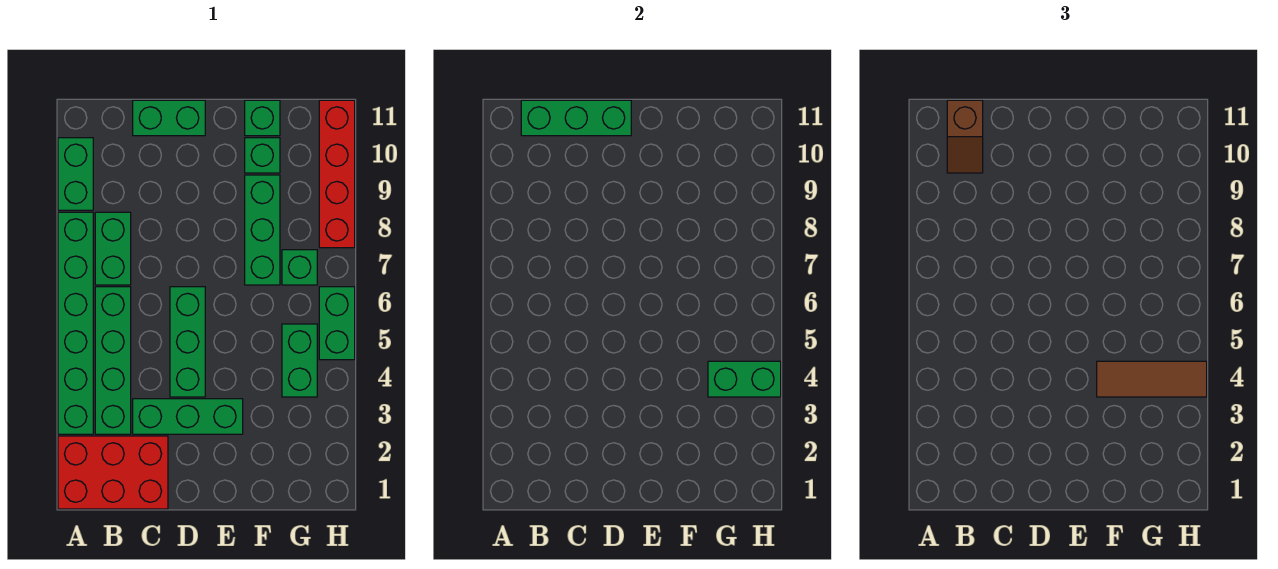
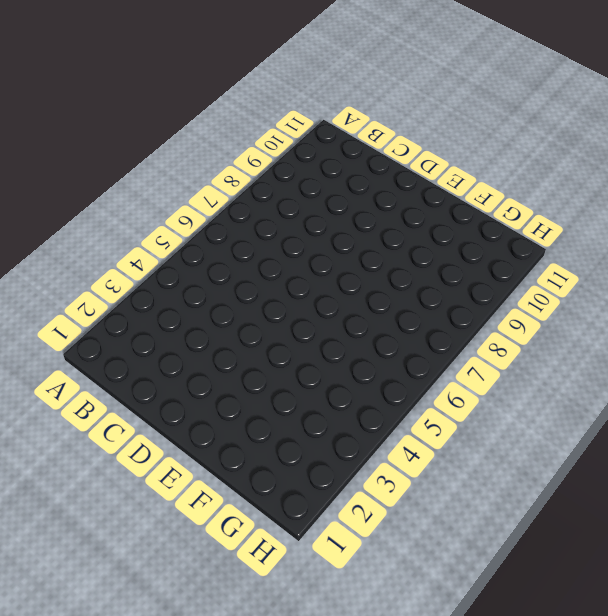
none -> red brick A1:C2 level 1
none -> green brick A3:A8 level 1
none -> green brick A9:A10 level 1

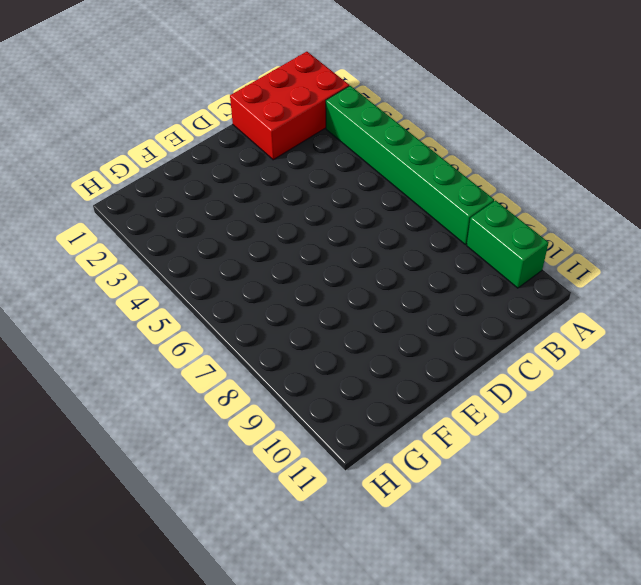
none -> green brick B3:B6 level 1
none -> green brick B7:B8 level 1
none -> green brick C3:E3 level 1

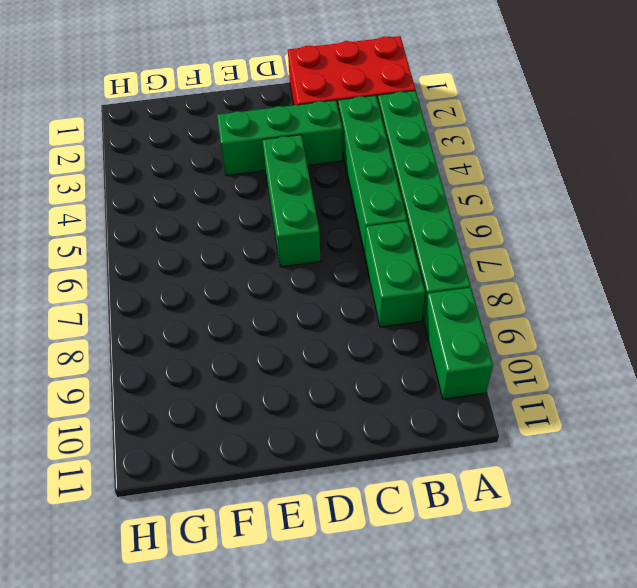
none -> green brick C11:D11 level 1
none -> green brick F7:F9 level 1
none -> green brick F10 level 1

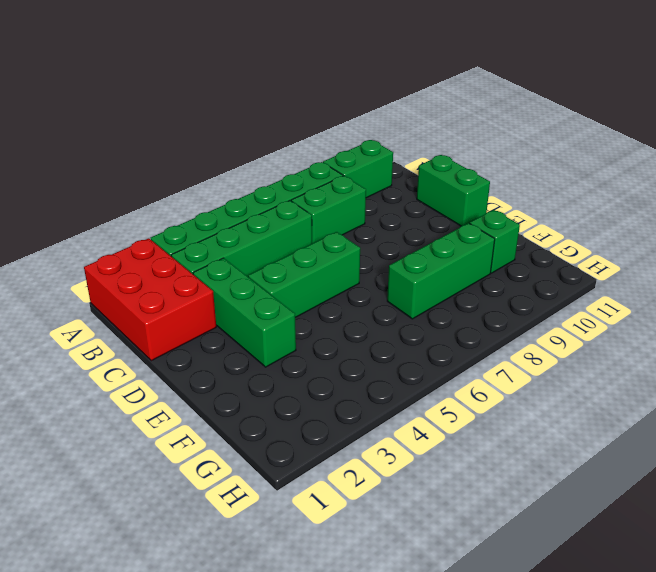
none -> green brick F11 level 1
none -> green brick G4:G5 level 1
none -> green brick G7 level 1

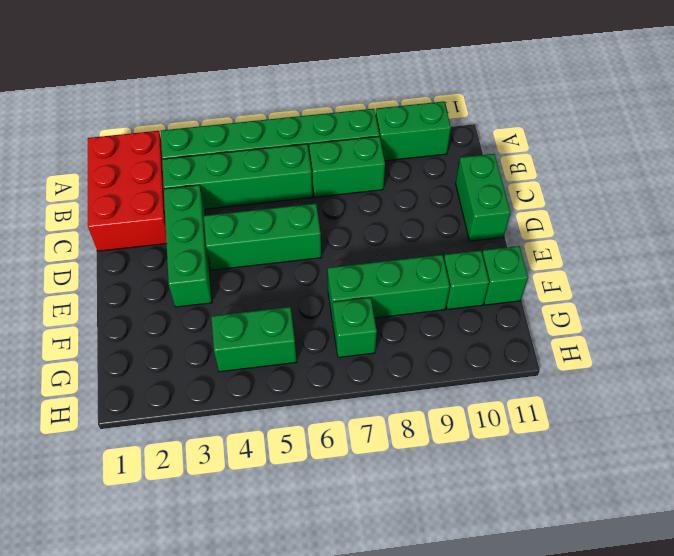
none -> green brick H5:H6 level 1
none -> red brick H8:H11 level 1
none -> green brick B11:D11 level 2

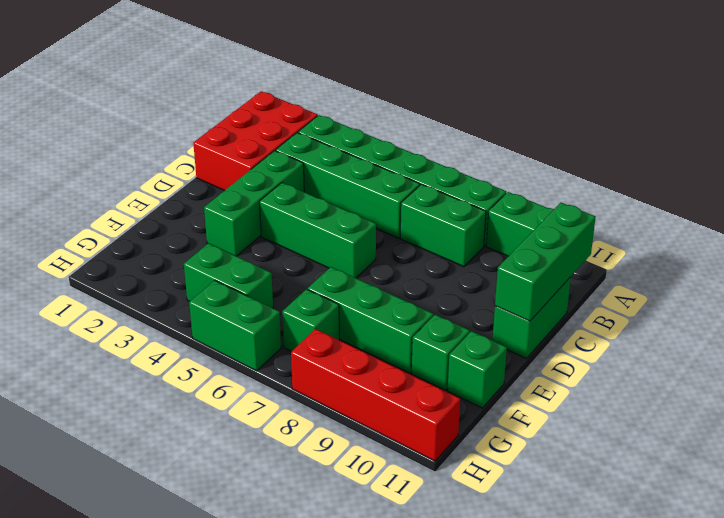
none -> green brick G4:H4 level 2
none -> brown slope B10:B11 level 3 top 11
none -> brown tile F4:H4 level 3

